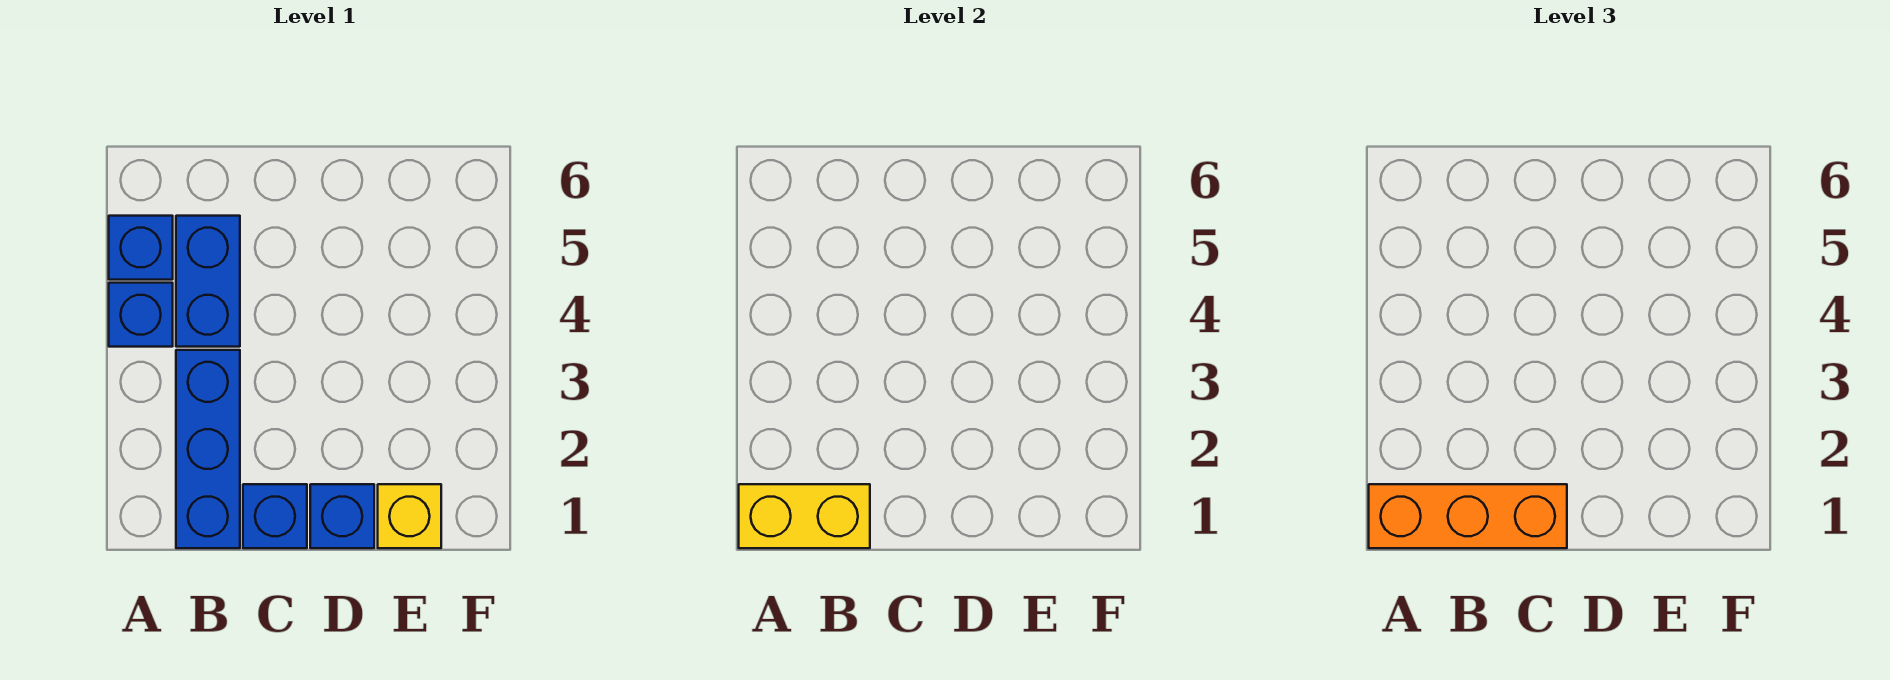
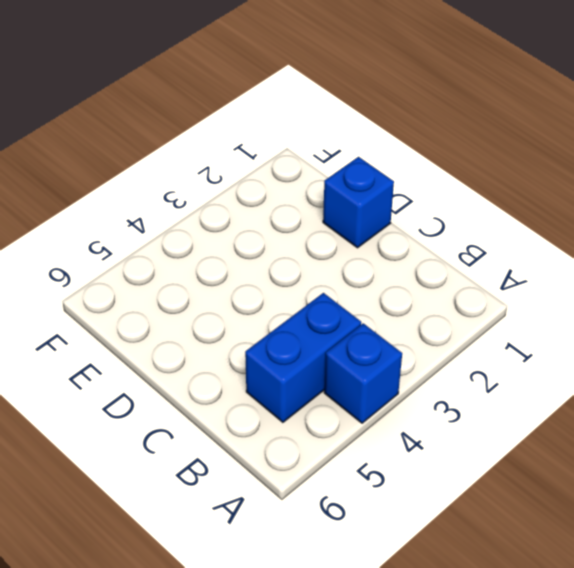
none -> blue brick A5 level 1
none -> blue brick B1:B3 level 1

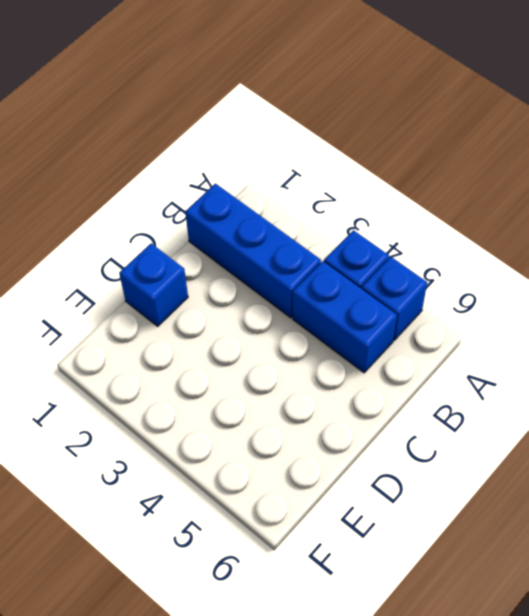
none -> blue brick C1 level 1
none -> yellow brick E1 level 1

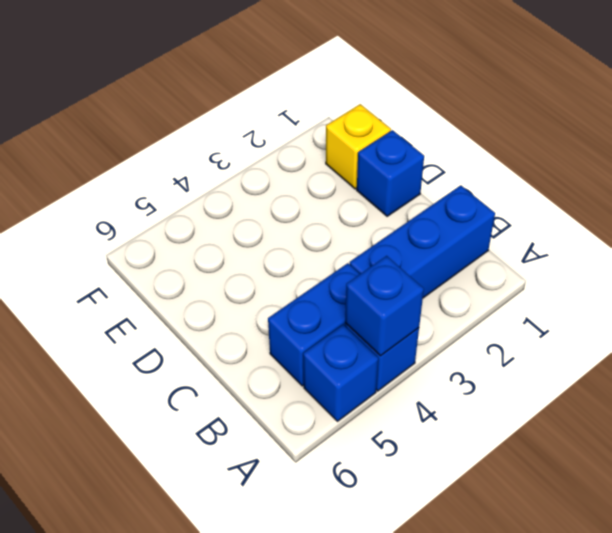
blue brick A4 level 2 -> blue brick C1 level 1
none -> yellow brick A1:B1 level 2
none -> orange brick A1:C1 level 3

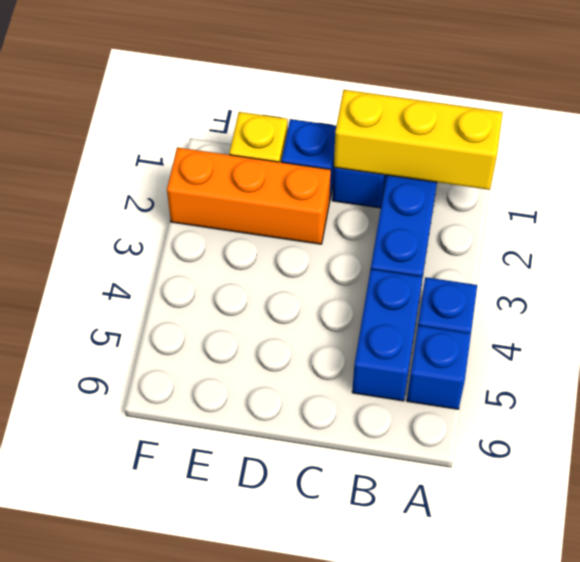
yellow brick A1:C1 level 2 -> yellow brick A1:B1 level 2
orange brick D2:F2 level 1 -> orange brick A1:C1 level 3

